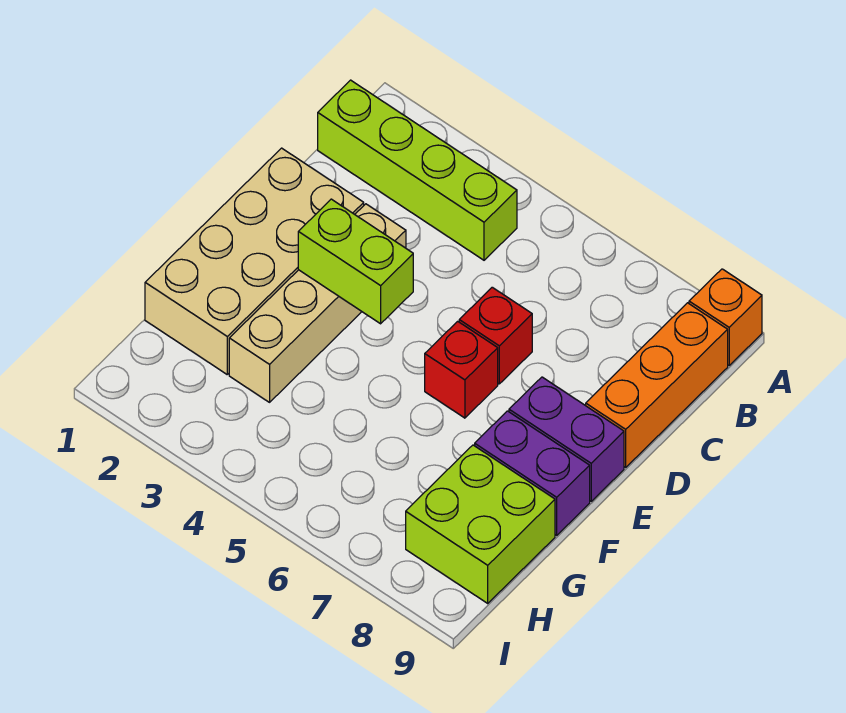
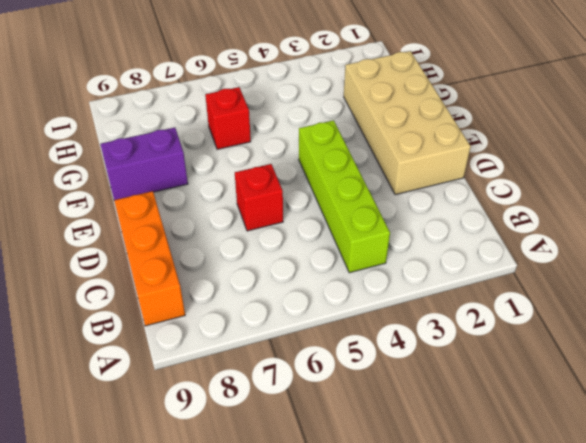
lime brick B4:E4 level 1 -> lime brick B1:B4 level 1
red brick G6 level 1 -> red brick E6 level 1
none -> orange brick A9 level 1
none -> tan brick D3:G3 level 1

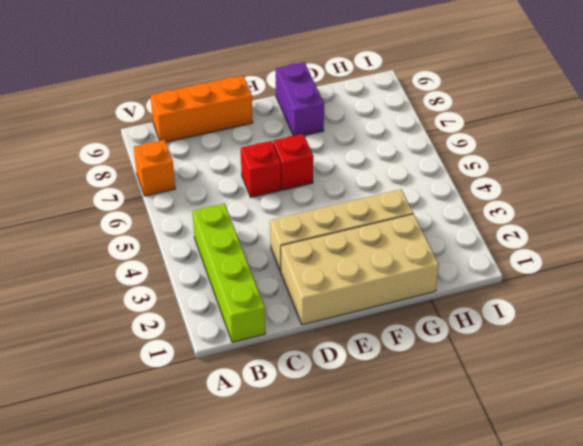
orange brick A7 level 1 -> orange brick A9 level 1
none -> purple brick E8:E9 level 1
none -> lime brick G8:H9 level 1

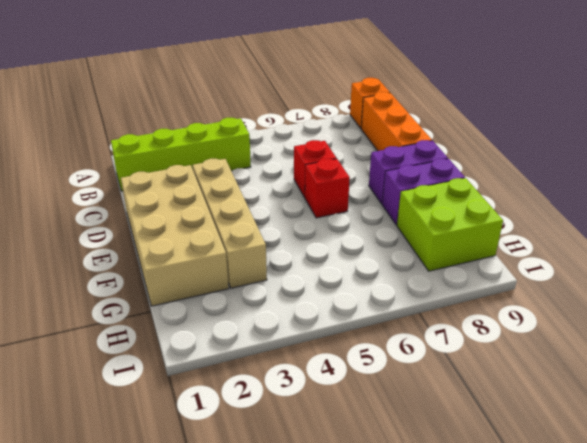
none -> lime brick E3:E4 level 2

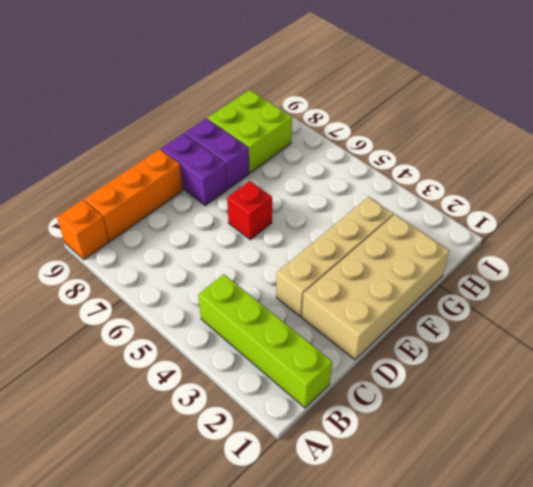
none -> red brick D6 level 1
none -> lime brick E3:E4 level 2

